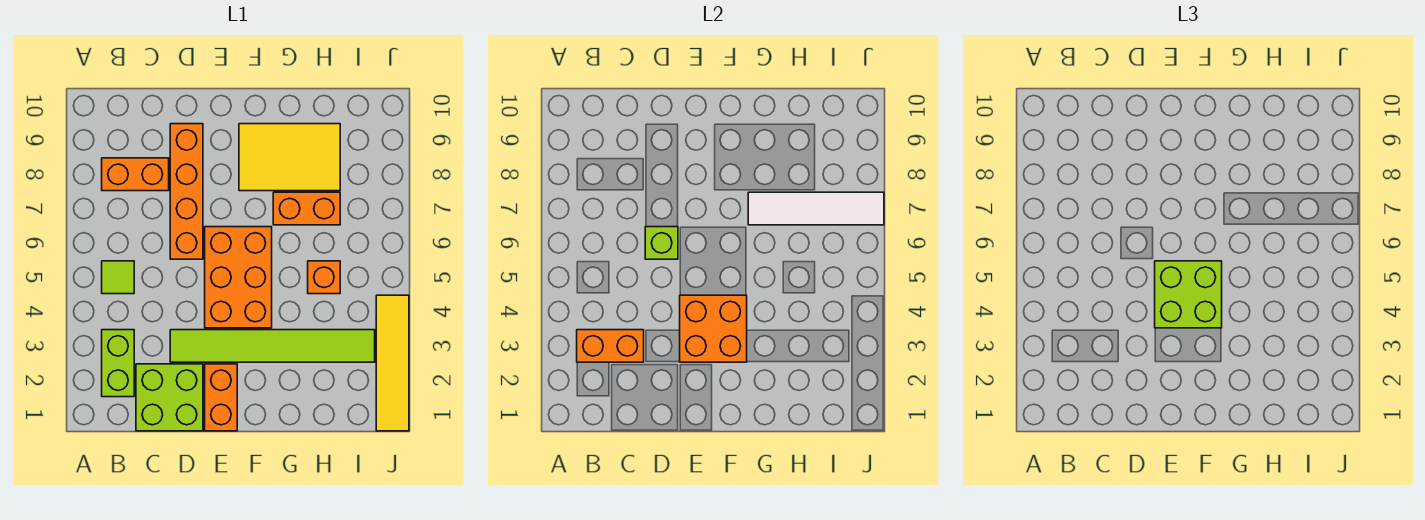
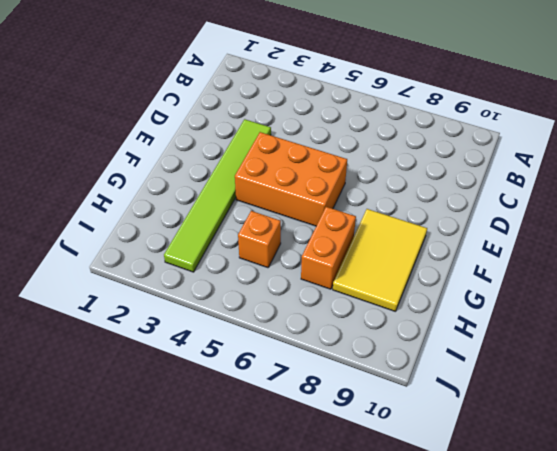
none -> lime brick B2:B3 level 1
none -> lime tile B5 level 1
none -> orange brick B8:C8 level 1

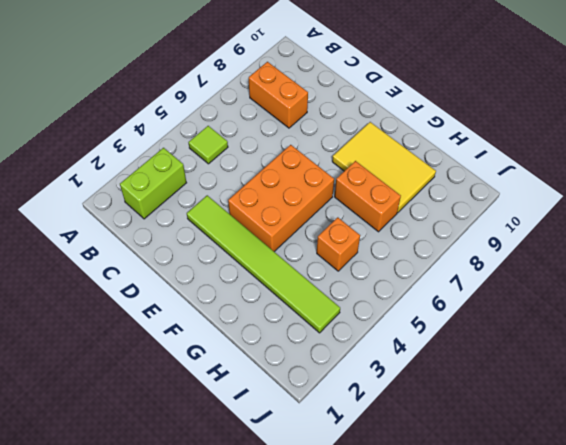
none -> lime brick C1:D2 level 1
none -> orange brick D6:D9 level 1
none -> orange brick E1:E2 level 1

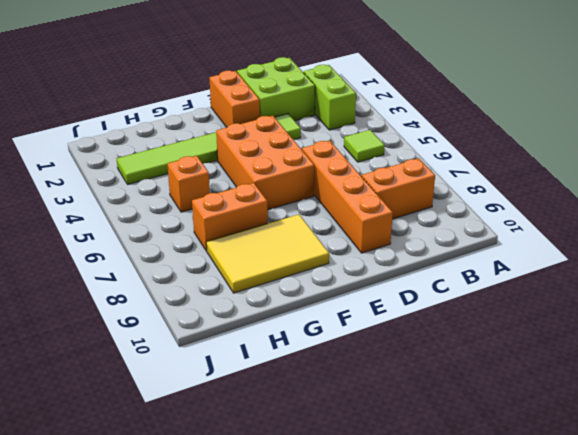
none -> yellow tile J1:J4 level 1
none -> orange brick B3:C3 level 2
none -> lime brick D6 level 2

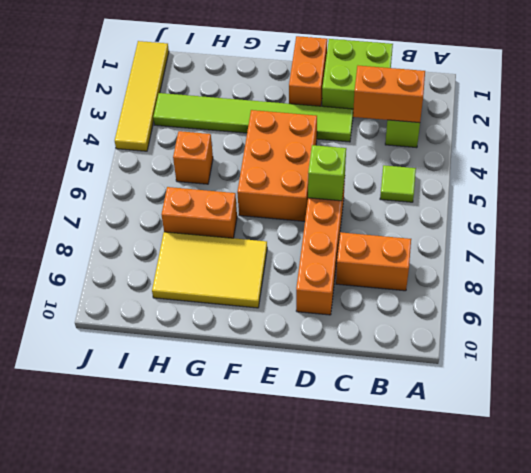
none -> orange brick E3:F4 level 2
none -> white tile G7:J7 level 2
none -> lime brick E4:F5 level 3

